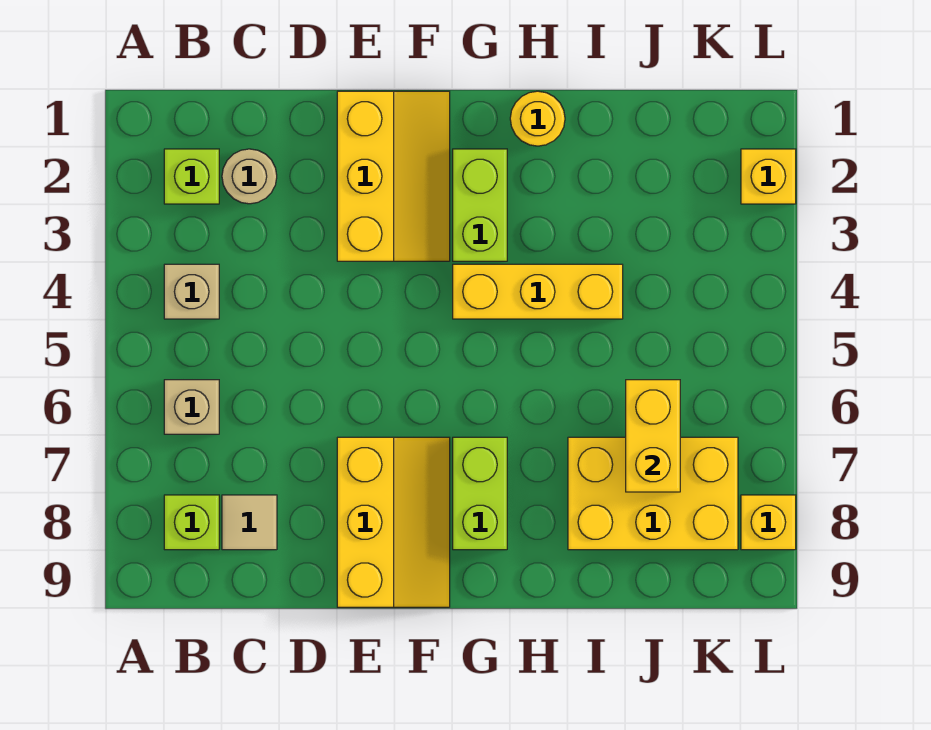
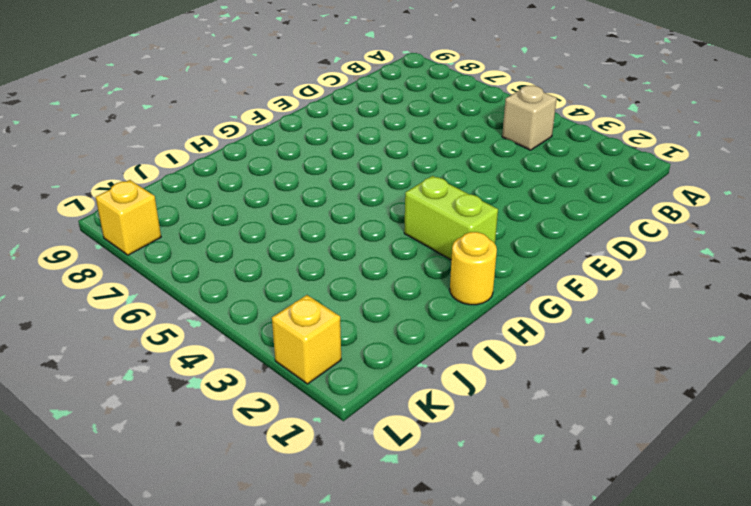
none -> lime brick B2 level 1
none -> tan brick B6 level 1
none -> lime brick B8 level 1

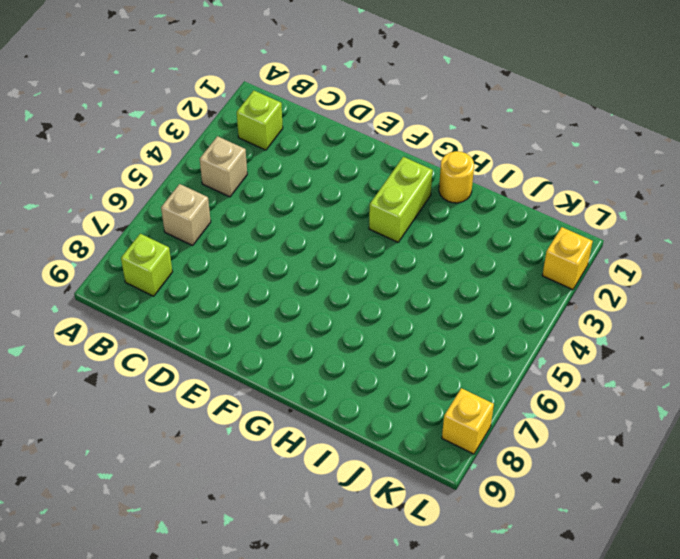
none -> tan round brick C2 level 1
none -> tan tile C8 level 1
none -> yellow slope E1:F3 level 1 top E

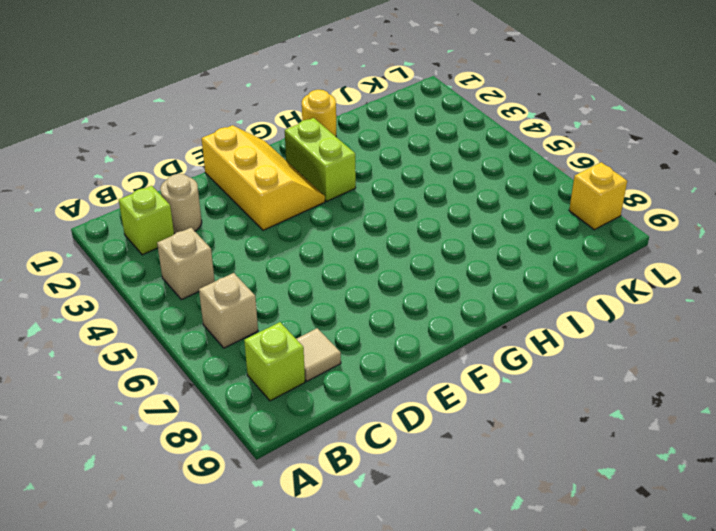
none -> yellow slope E7:F9 level 1 top E
none -> yellow brick G4:I4 level 1
none -> lime brick G7:G8 level 1

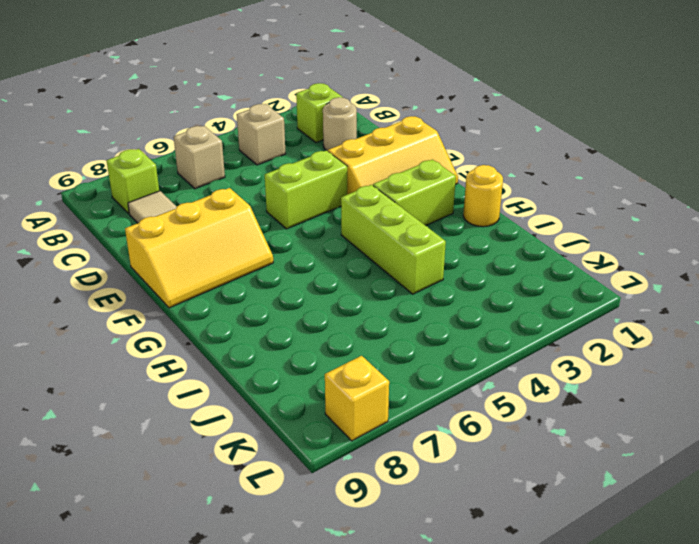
lime brick E4:E5 level 1 -> lime brick G7:G8 level 1
lime brick G4:I4 level 1 -> yellow brick G4:I4 level 1
none -> yellow brick I7:K8 level 1
none -> yellow brick L2 level 1
none -> yellow brick J6:J7 level 2

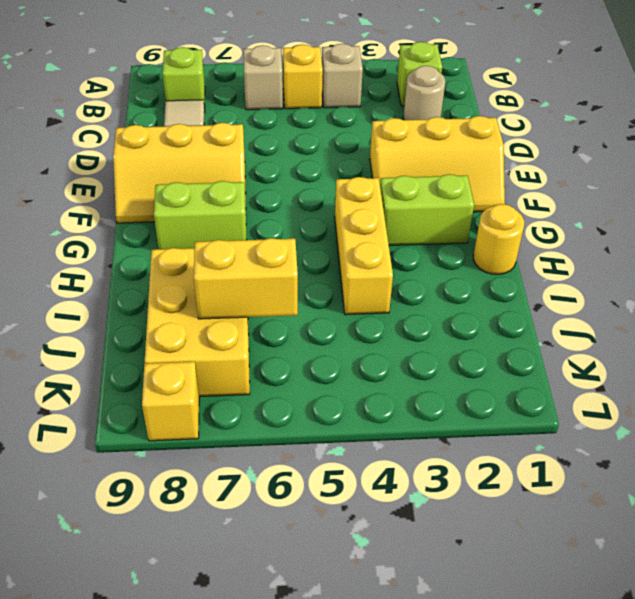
yellow brick B5 level 1 -> yellow brick L2 level 1

